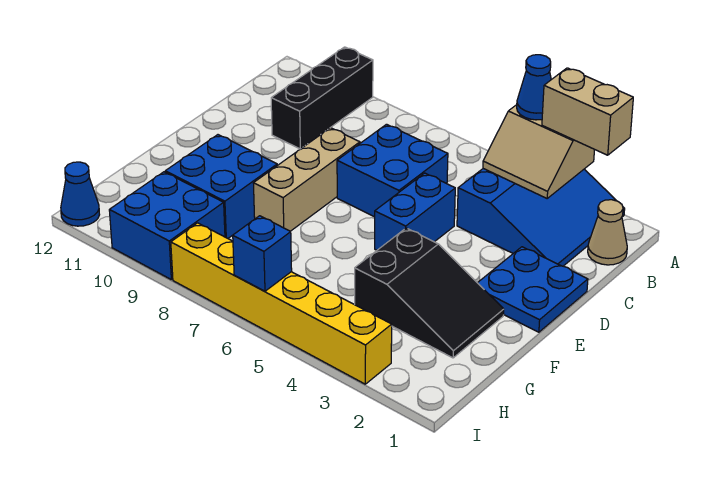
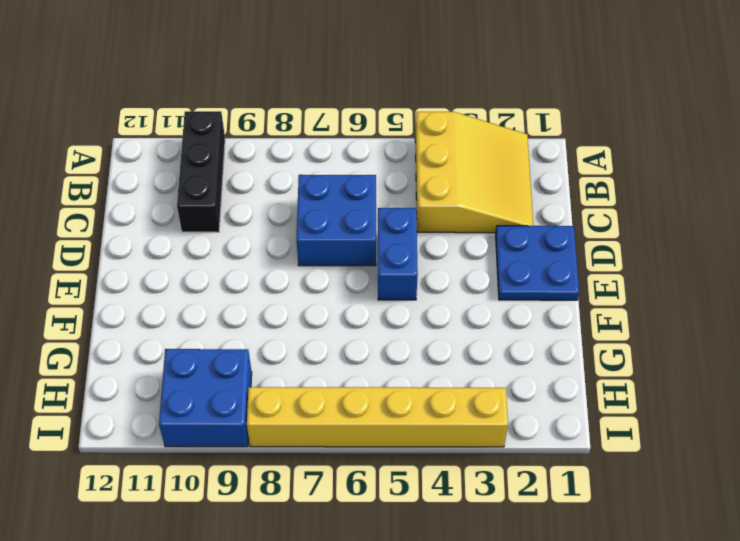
yellow slope A2:C4 level 1 top 4 -> blue slope A2:C4 level 1 top 4
none -> tan cone B1 level 1
none -> tan brick D8:F8 level 1
none -> black slope F2:G4 level 1 top 4

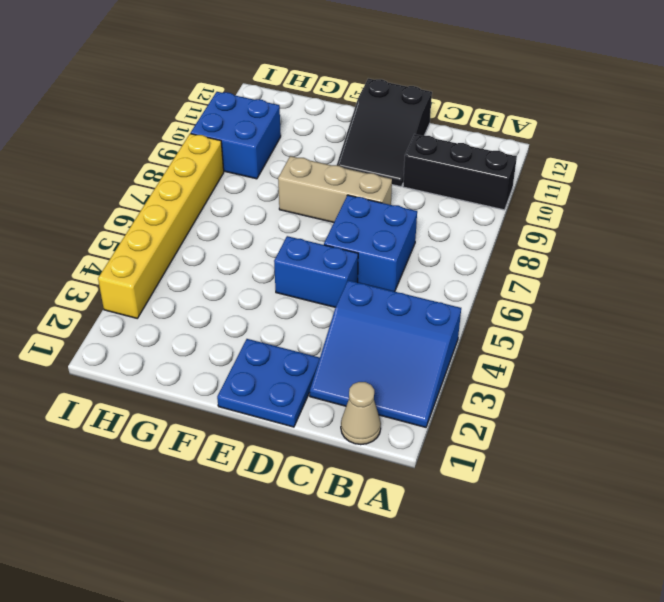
black slope D10:E12 level 1 top 12 -> black slope F2:G4 level 1 top 4
none -> blue brick F9:G10 level 1
none -> blue cone I12 level 1
none -> tan slope A3:B4 level 2 top A

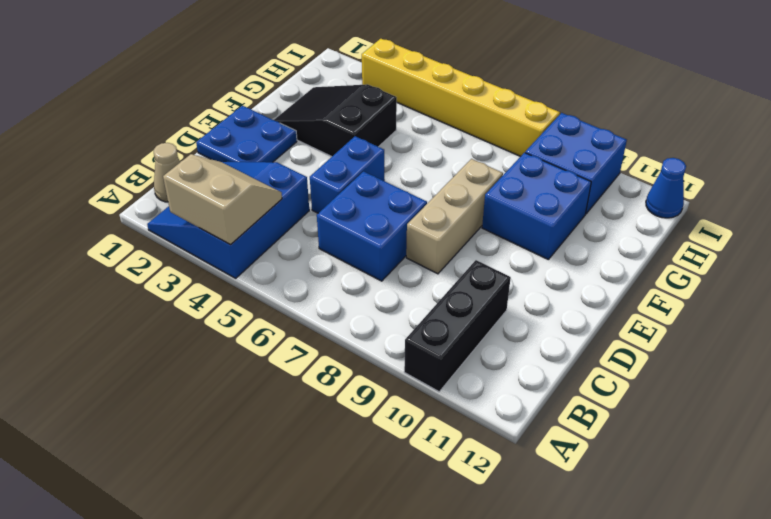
none -> blue brick I6 level 2
none -> tan brick A2:A3 level 3
none -> blue cone A4 level 3

